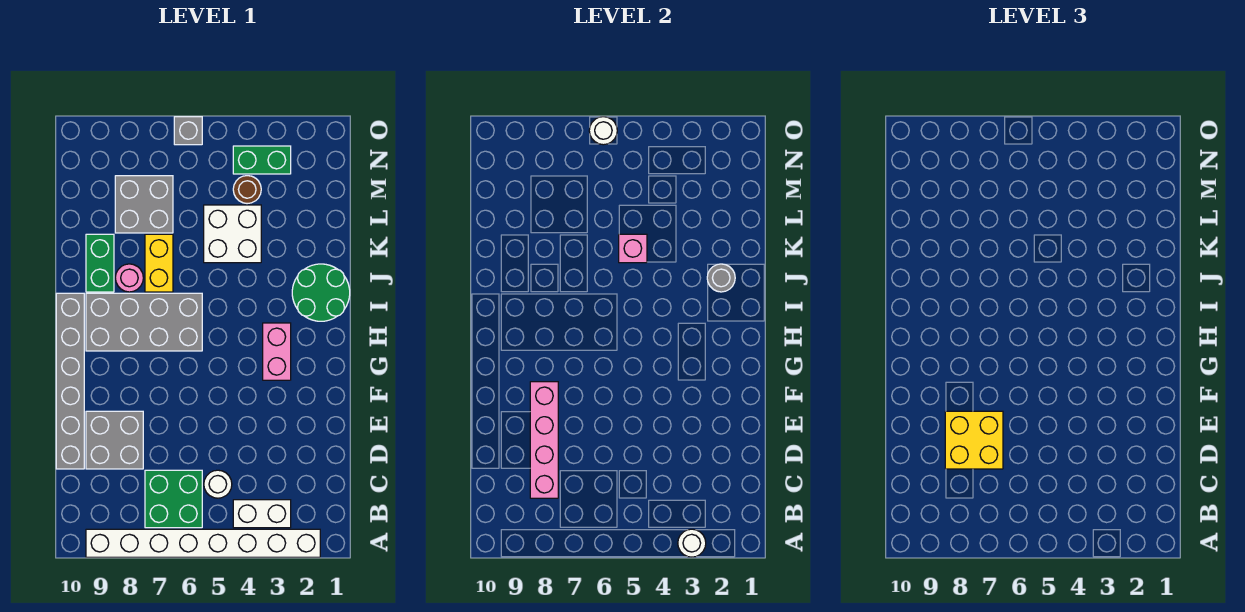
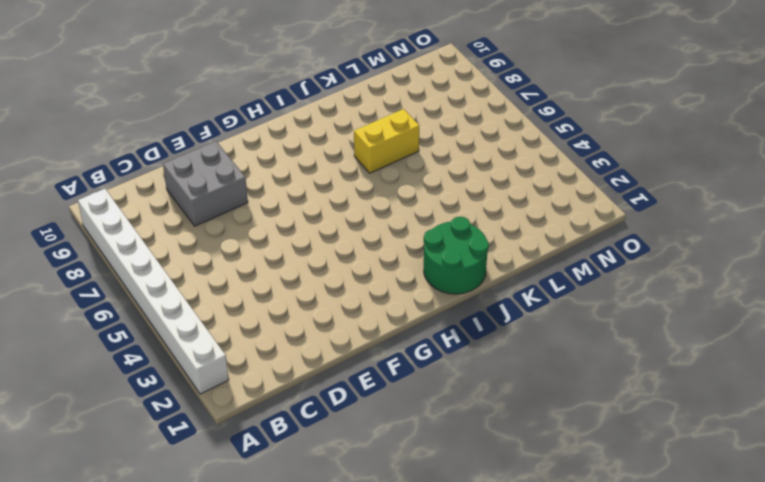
none -> white brick B3:B4 level 1
none -> green brick B6:C7 level 1
none -> white round brick C5 level 1

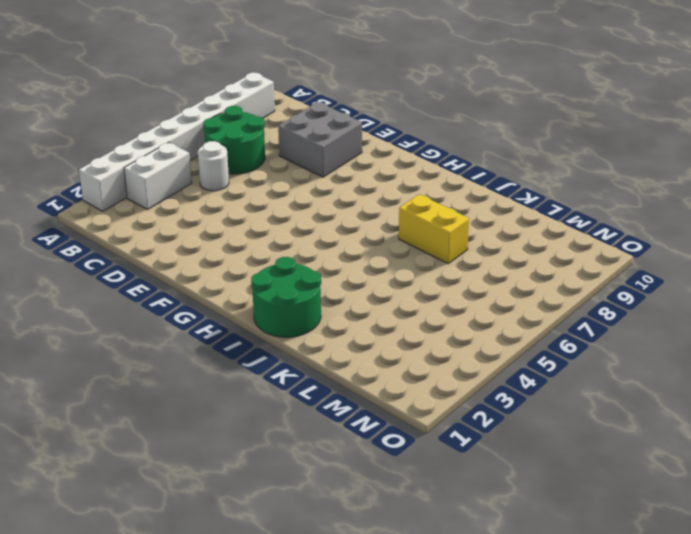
green round brick B6:C7 level 1 -> green brick B6:C7 level 1
none -> grey brick D10:I10 level 1
none -> pink brick G3:H3 level 1
none -> grey brick H6:I9 level 1

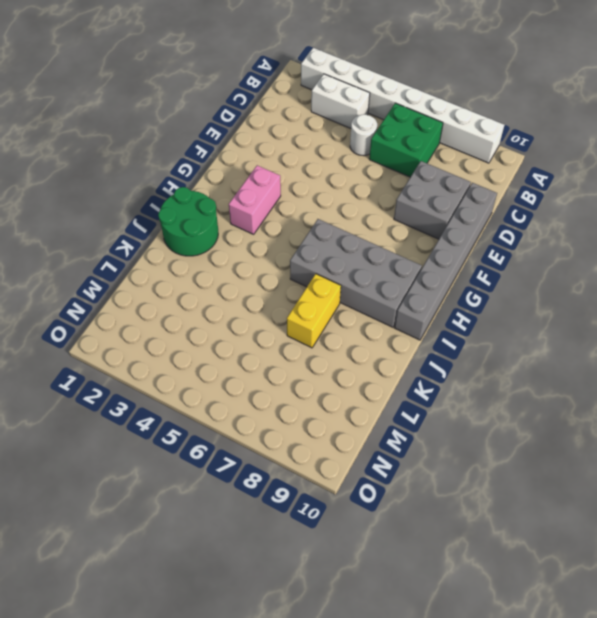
none -> pink round brick J8 level 1
none -> green brick J9:K9 level 1
none -> white brick K4:L5 level 1

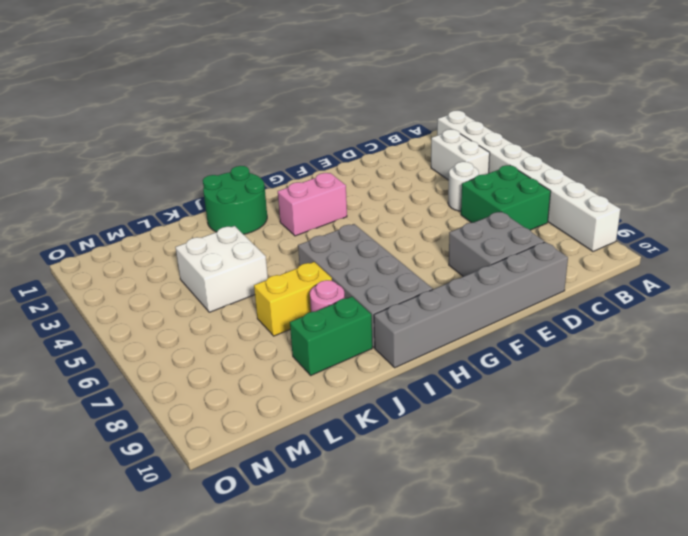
none -> grey brick L7:M8 level 1
none -> brown round brick M4 level 1
none -> green brick N3:N4 level 1

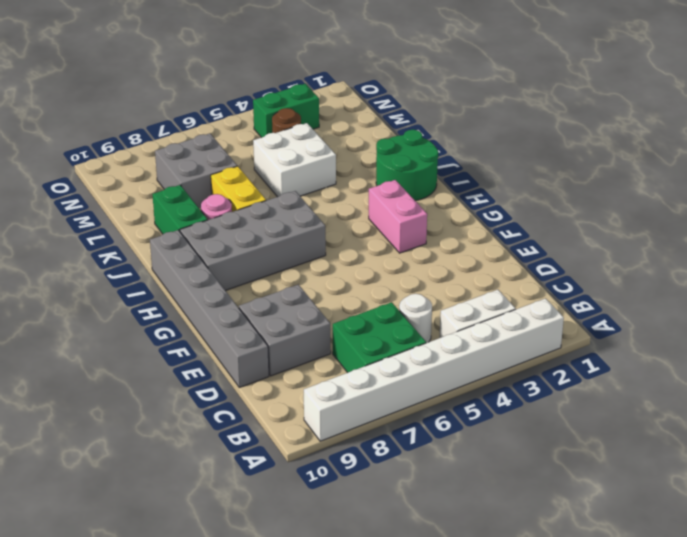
none -> grey brick O6 level 1
none -> white round brick A3 level 2
none -> pink brick C8:F8 level 2

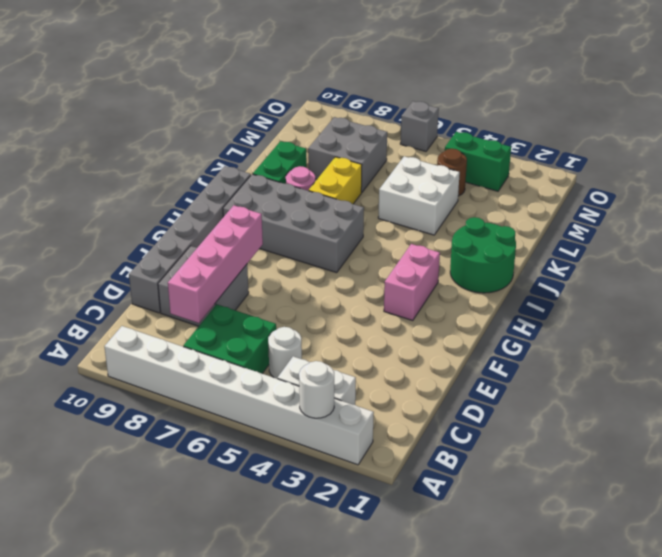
none -> grey round brick J2 level 2
none -> pink brick K5 level 2
none -> white round brick O6 level 2

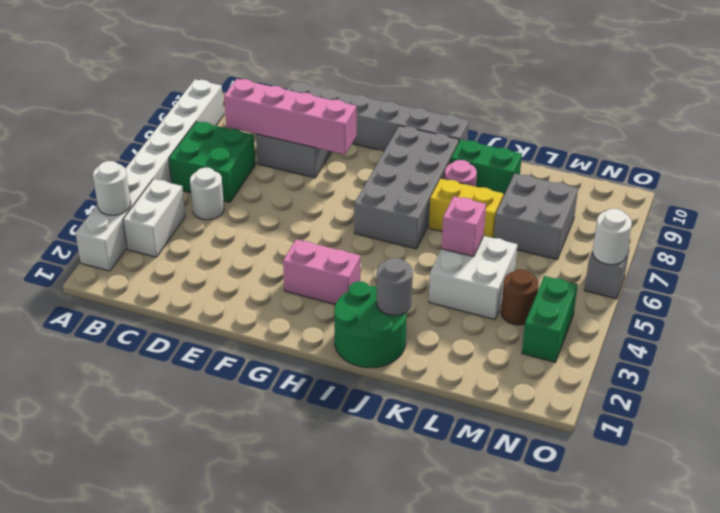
none -> yellow brick D7:E8 level 3

